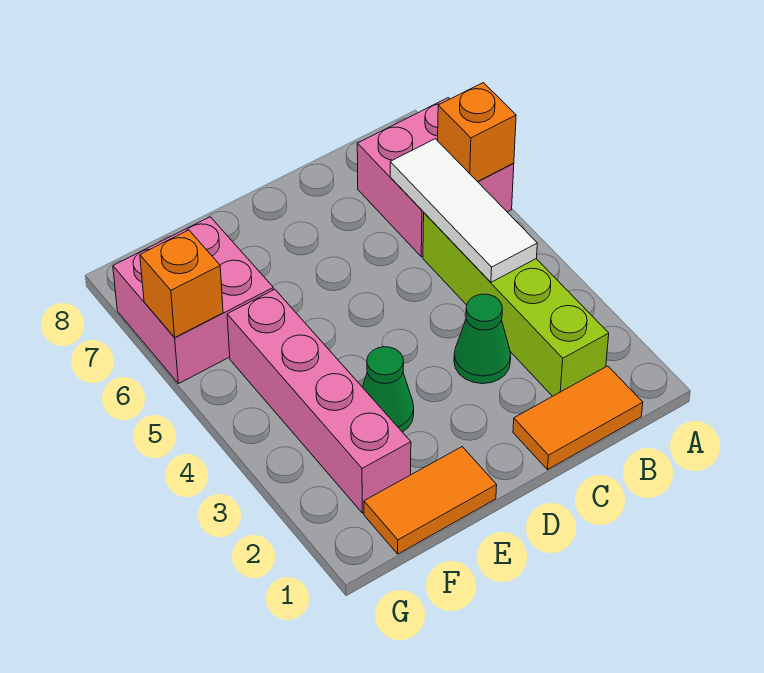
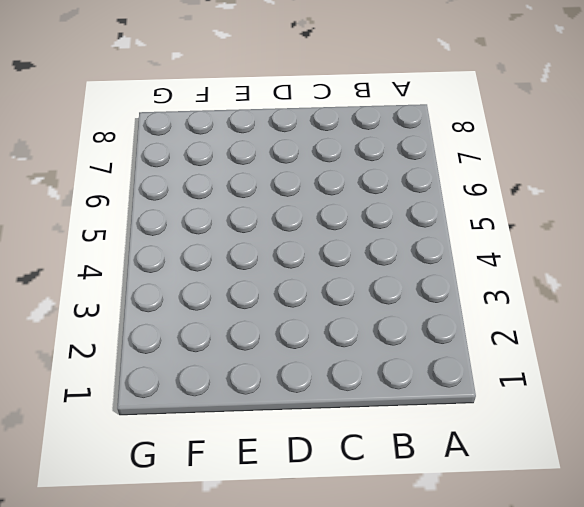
none -> pink brick A6:B7 level 1
none -> orange tile B1:C1 level 1

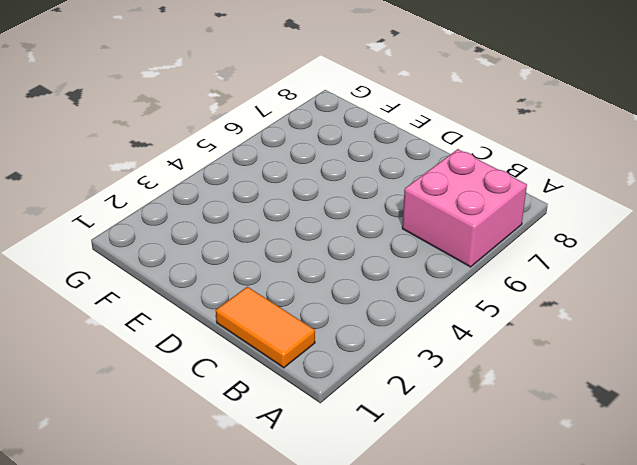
none -> lime brick B2:B5 level 1
none -> green cone C3 level 1

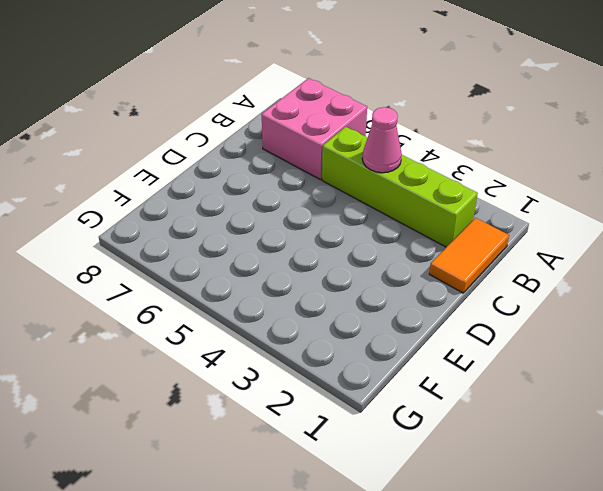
pink cone B4 level 2 -> white tile B4:B6 level 2
none -> green cone C3 level 1
none -> orange tile E1:F1 level 1

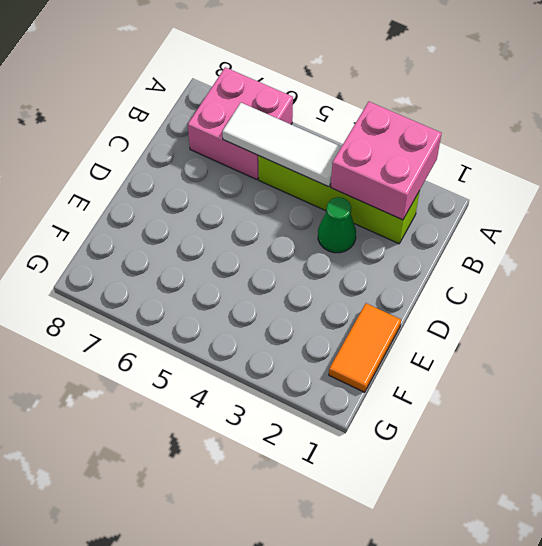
pink brick A2:B3 level 2 -> pink brick F6:G7 level 1
none -> orange tile B1:C1 level 1
none -> green cone E3 level 1

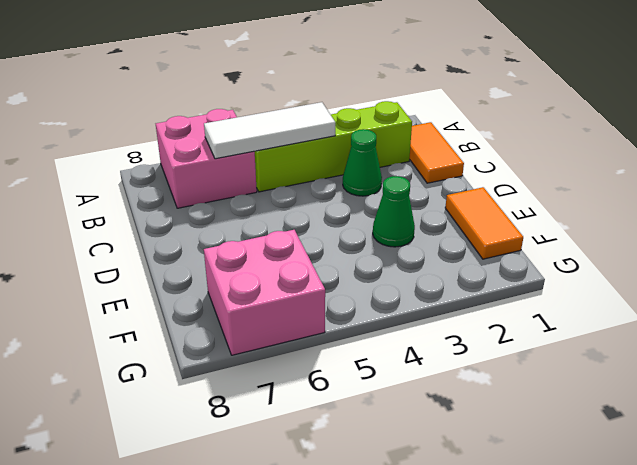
none -> pink brick F2:F5 level 1
none -> orange brick A6 level 2

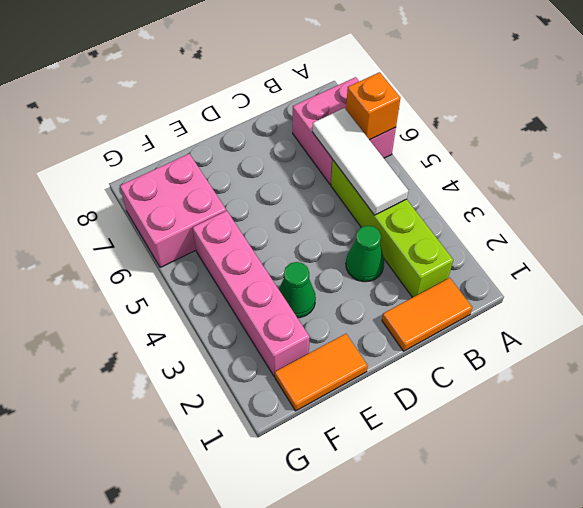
none -> orange brick G6 level 2

